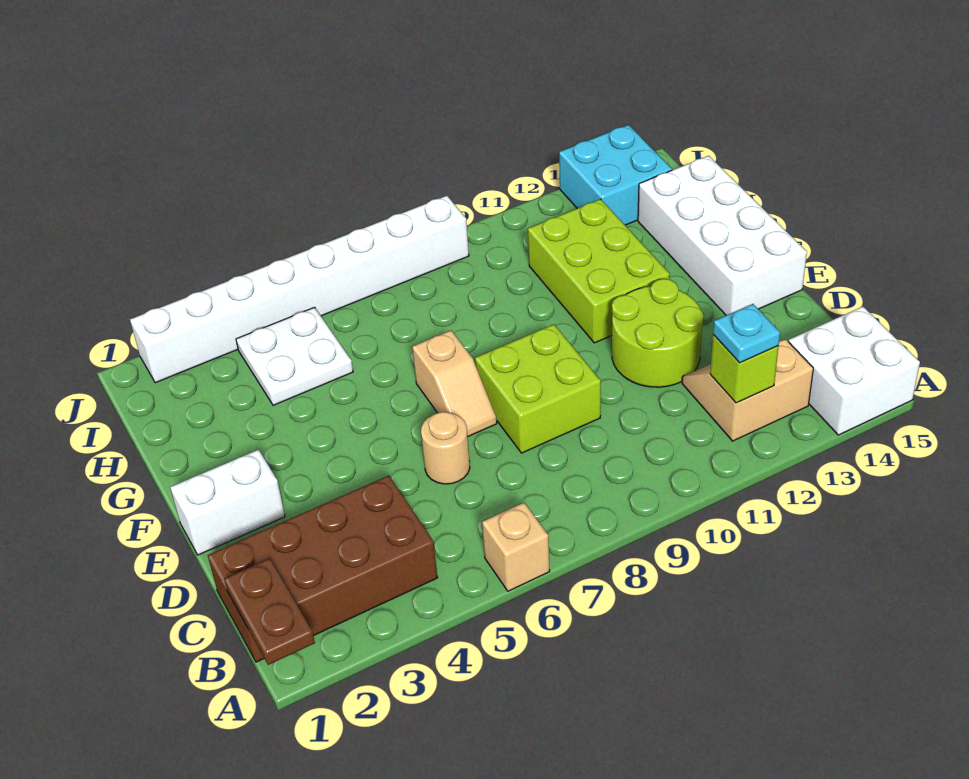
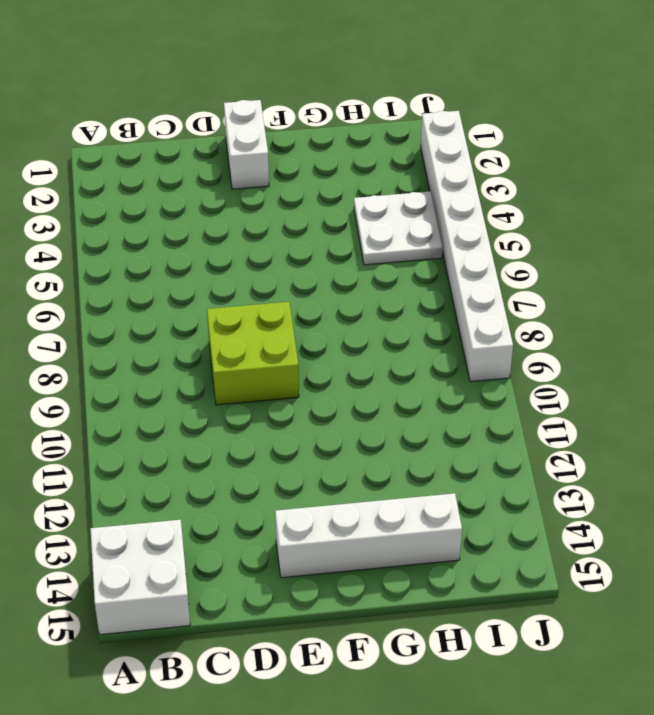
white brick E14:H14 level 1 -> white brick E14:H15 level 1
none -> tan brick A6 level 1
none -> brown brick B1:C4 level 1
none -> tan slope B12:C13 level 1 top B

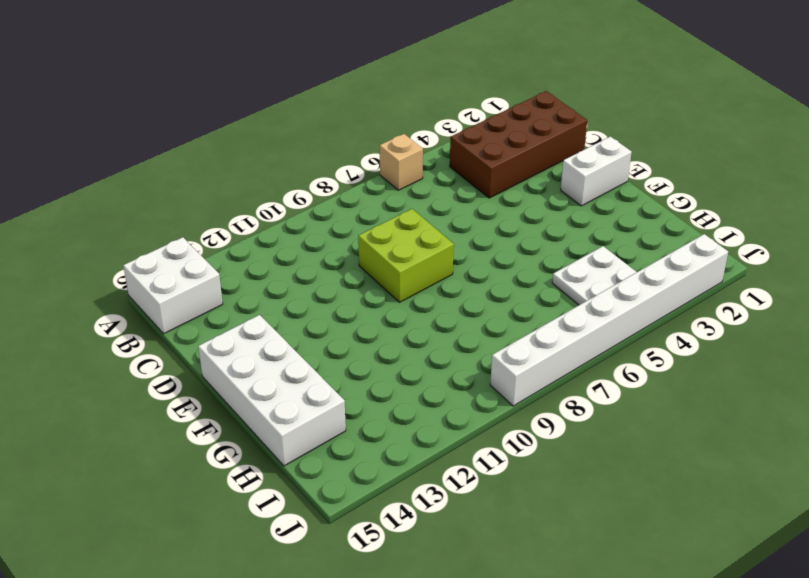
none -> tan slope B12:C13 level 1 top B
none -> tan round brick D6 level 1
none -> lime round brick D11:E12 level 1

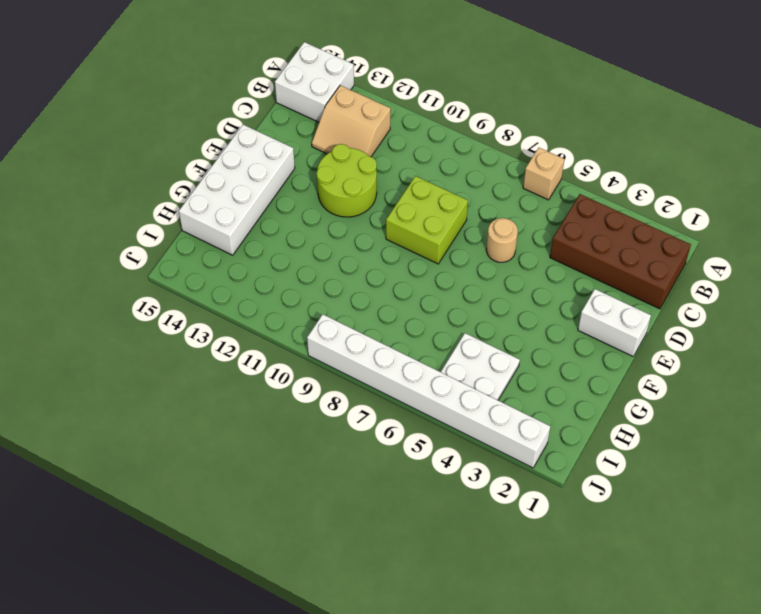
none -> tan slope E7:F7 level 1 top F
none -> lime brick F11:H12 level 1
none -> cyan brick I13:J14 level 1

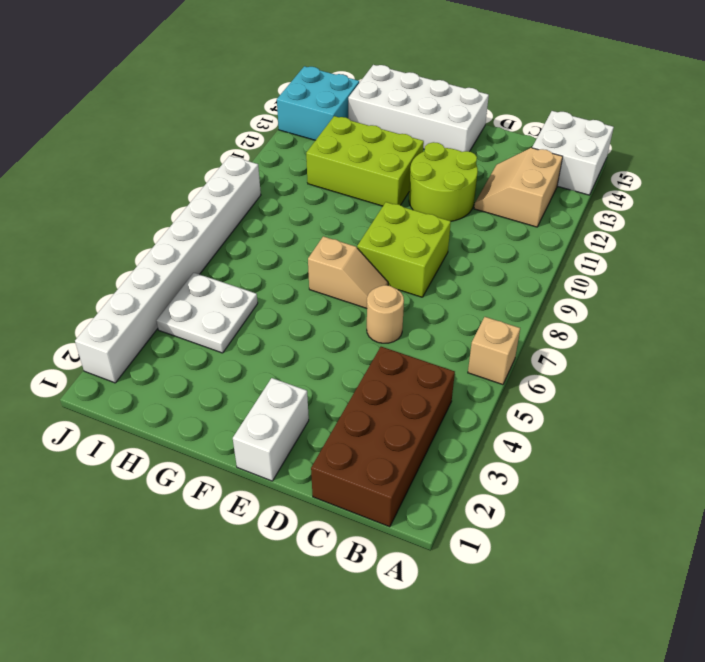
none -> brown plate A1:B1 level 2
none -> lime brick B12 level 2
none -> cyan plate B12 level 3

